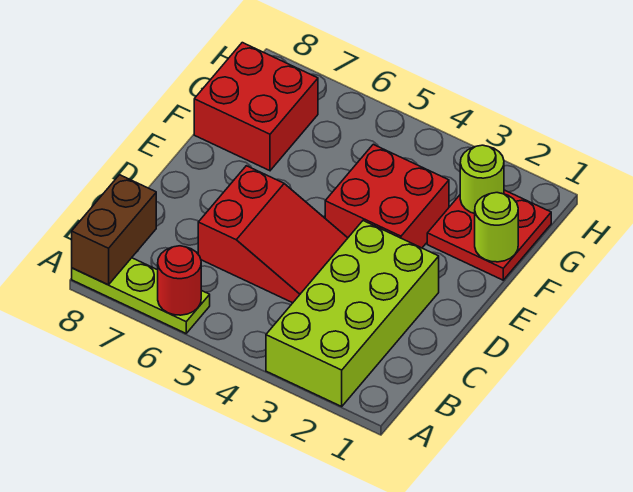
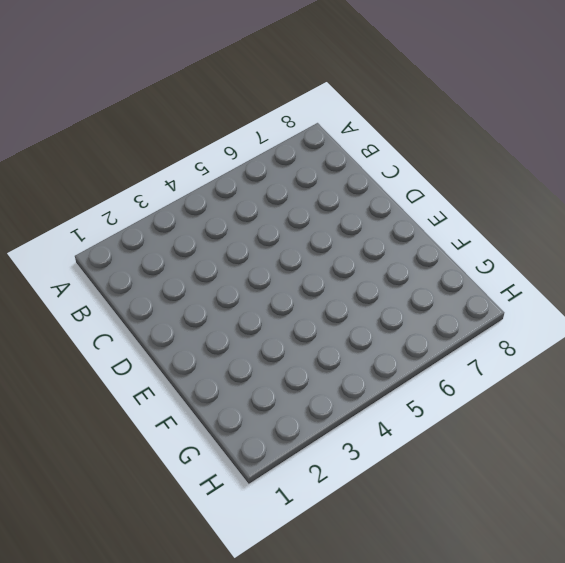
none -> lime brick A2:D3 level 1
none -> lime plate A6:A8 level 1

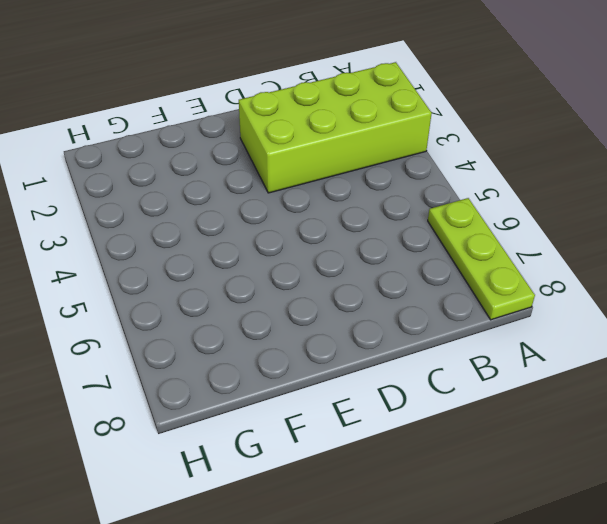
none -> red slope C4:D6 level 1 top 6
none -> red brick E3:F4 level 1

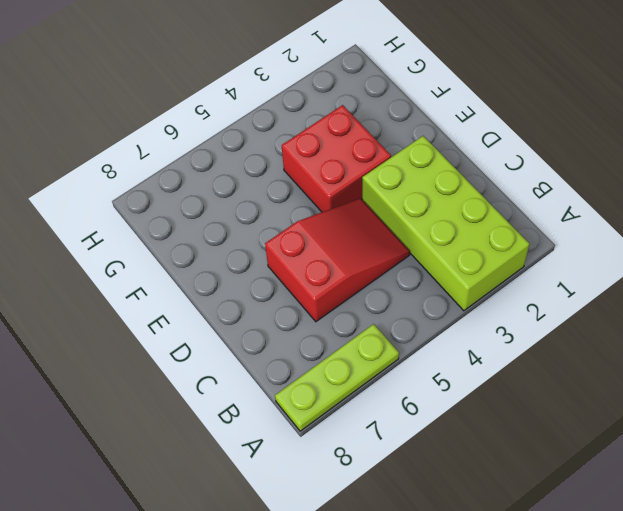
none -> red plate F1:G2 level 1
none -> red brick F7:G8 level 1

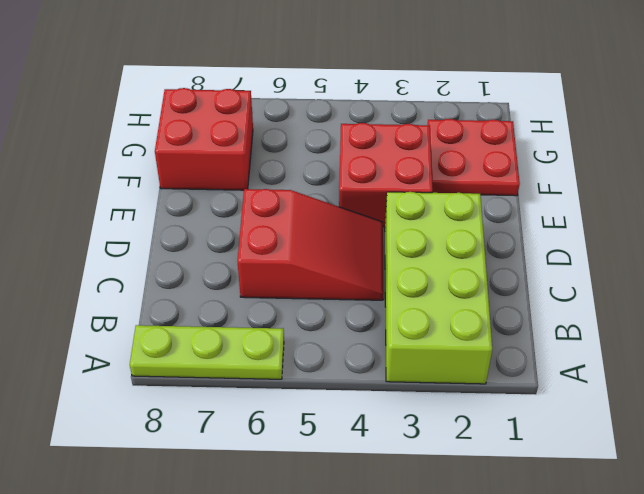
none -> red round brick A6 level 2
none -> brown brick A8:B8 level 2

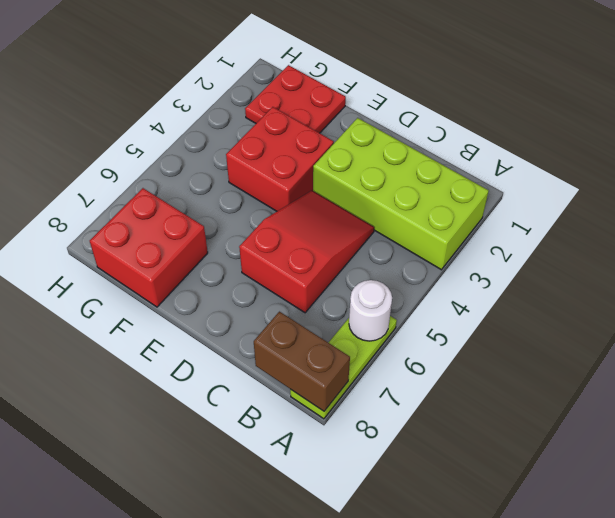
white round brick A6 level 2 -> red round brick A6 level 2
none -> lime round brick F1 level 2
none -> lime round brick G2 level 2

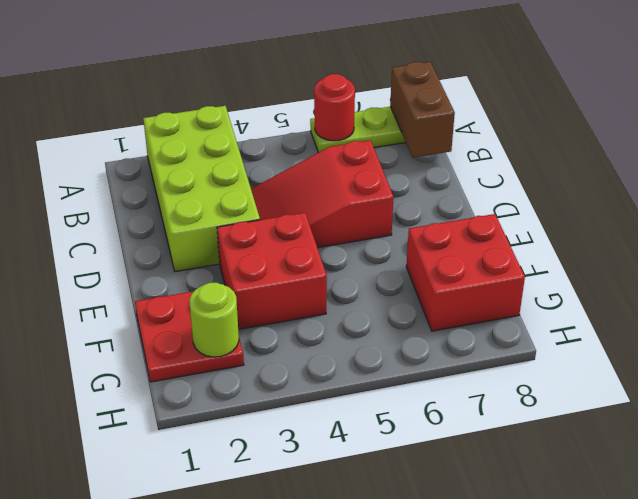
none -> lime round brick F1 level 2

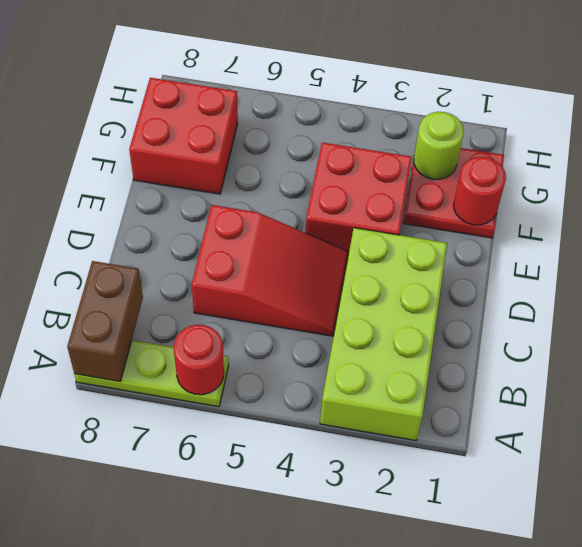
red round brick F1 level 2 -> lime round brick F1 level 2

